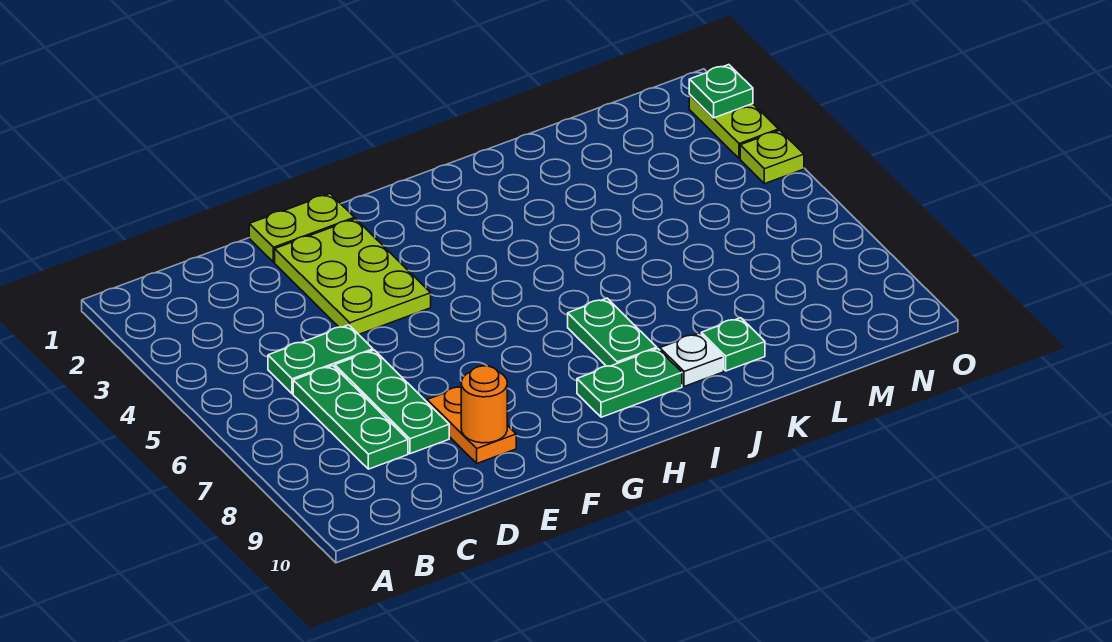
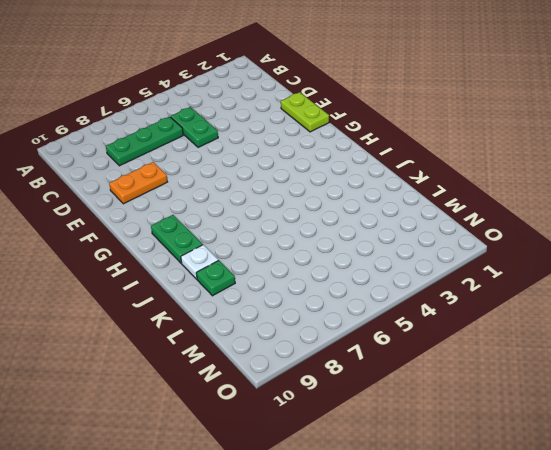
none -> green plate D6:D8 level 1
none -> lime plate E2:F4 level 1
none -> green plate I7:I8 level 1

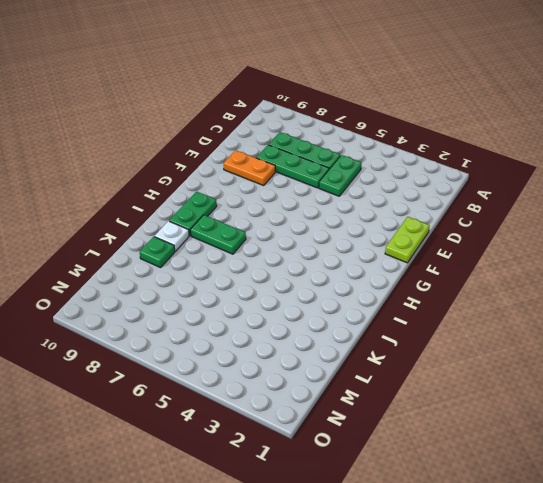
none -> lime plate E2:F4 level 1
none -> lime plate O2:O3 level 1
none -> lime plate O4 level 1

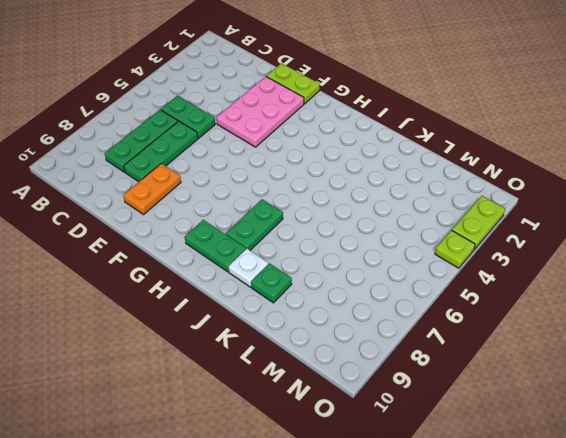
pink plate E2:F4 level 1 -> lime plate E2:F4 level 1
none -> orange round brick E9 level 2
none -> green plate O2 level 2

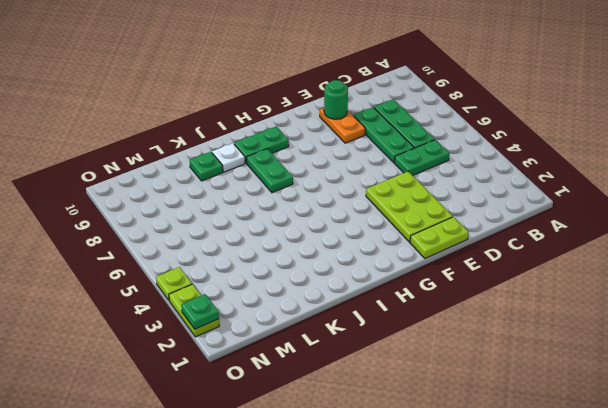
green round brick E9 level 2 -> orange round brick E9 level 2

